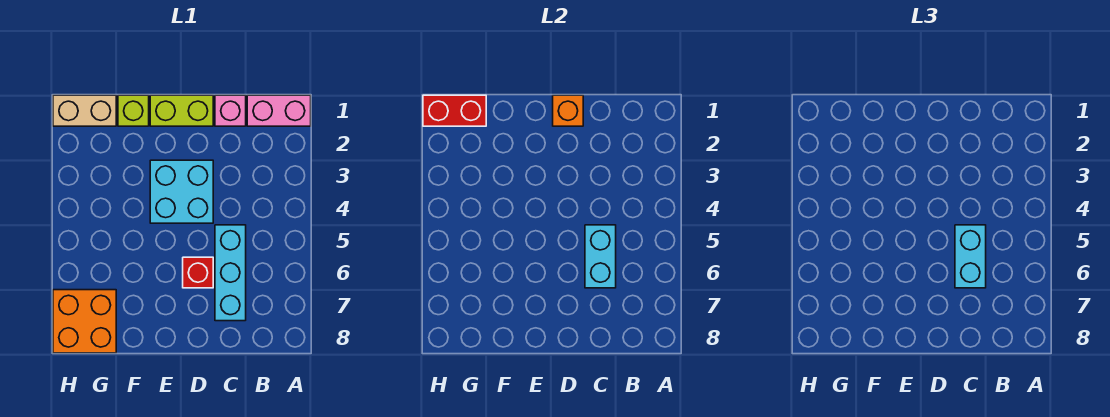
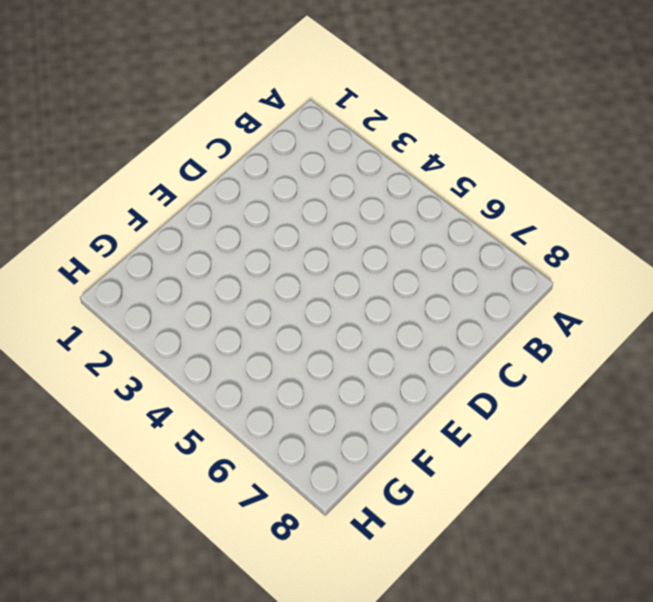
none -> pink brick A1:B1 level 1
none -> pink brick C1 level 1
none -> cyan brick C5:C7 level 1

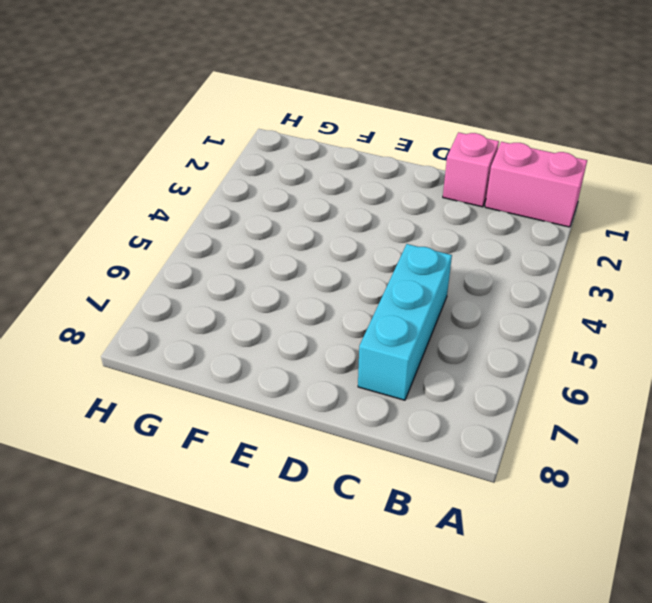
none -> lime brick D1:E1 level 1
none -> cyan brick D3:E4 level 1
none -> red brick D6 level 1

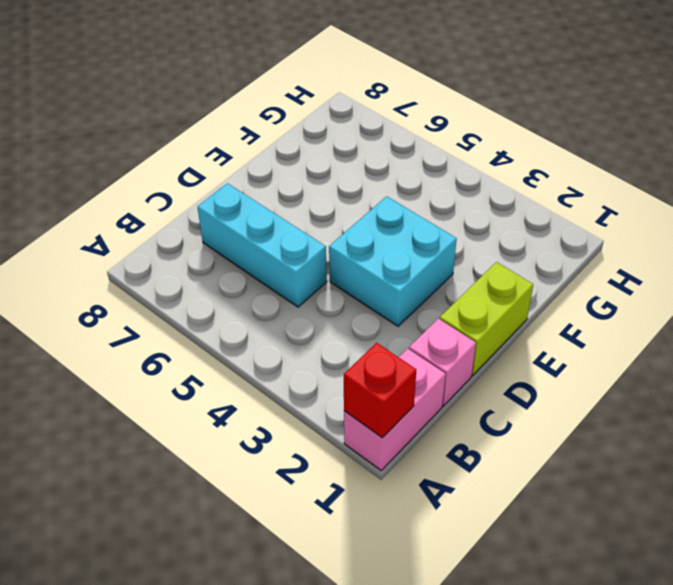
red brick A1 level 2 -> red brick D6 level 1
none -> lime brick F1 level 1
none -> tan brick G1:H1 level 1
none -> orange brick G7:H8 level 1

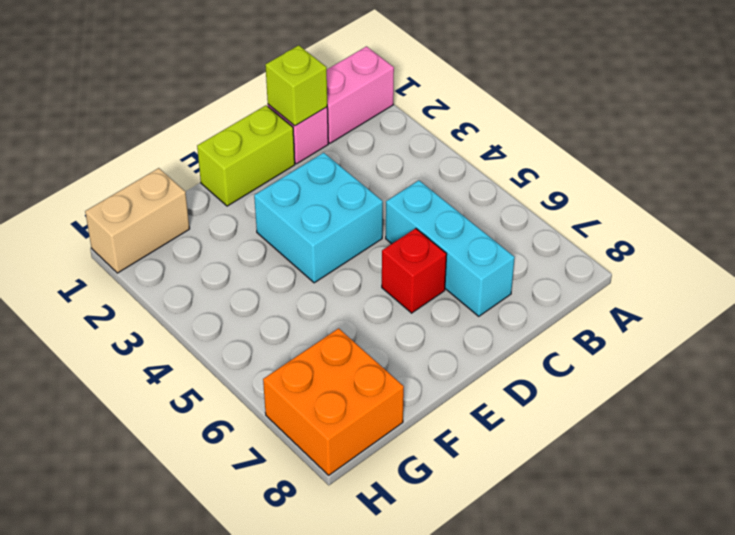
lime brick C1 level 2 -> lime brick F1 level 1
none -> cyan brick C5:C6 level 2
none -> orange brick D1 level 2
none -> red brick G1:H1 level 2

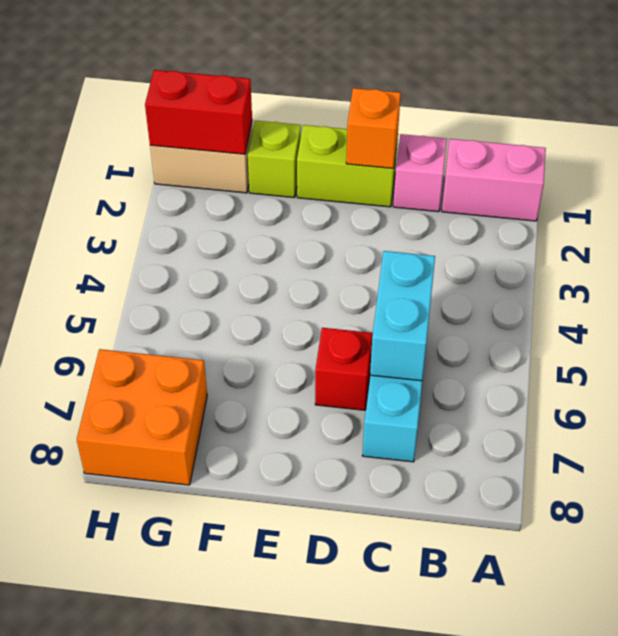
none -> cyan brick D3:E4 level 1
none -> cyan brick C5:C6 level 3

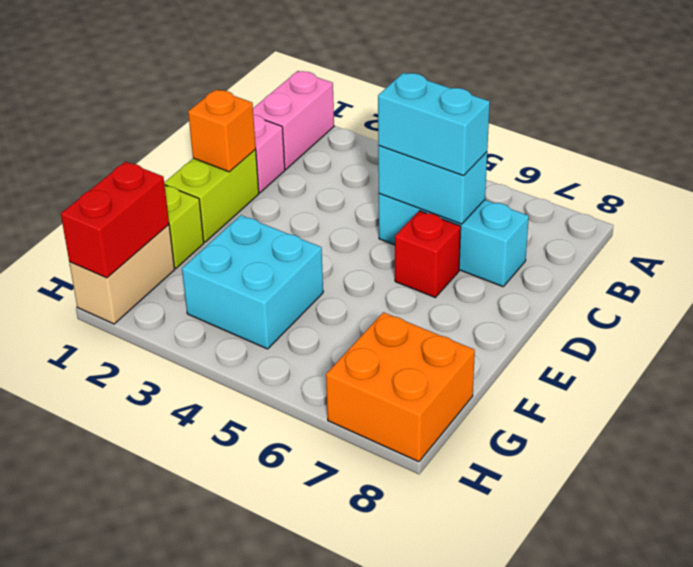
cyan brick F3:G4 level 1 -> cyan brick D3:E4 level 1

